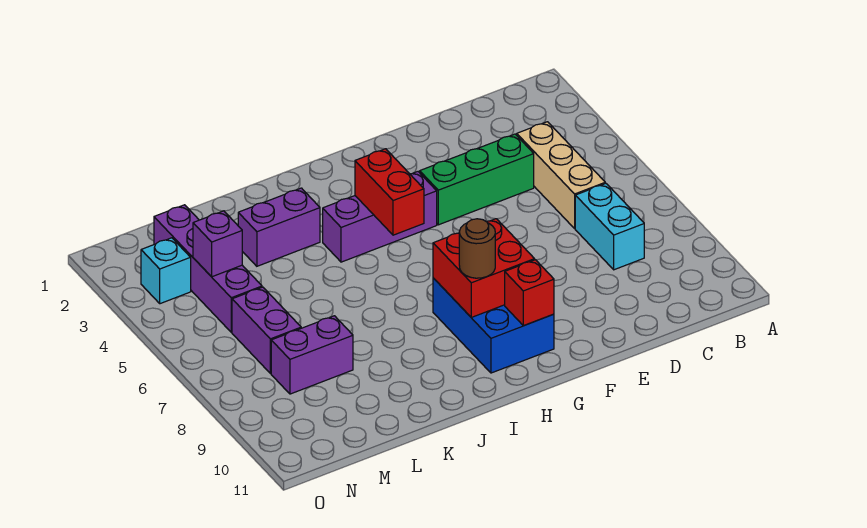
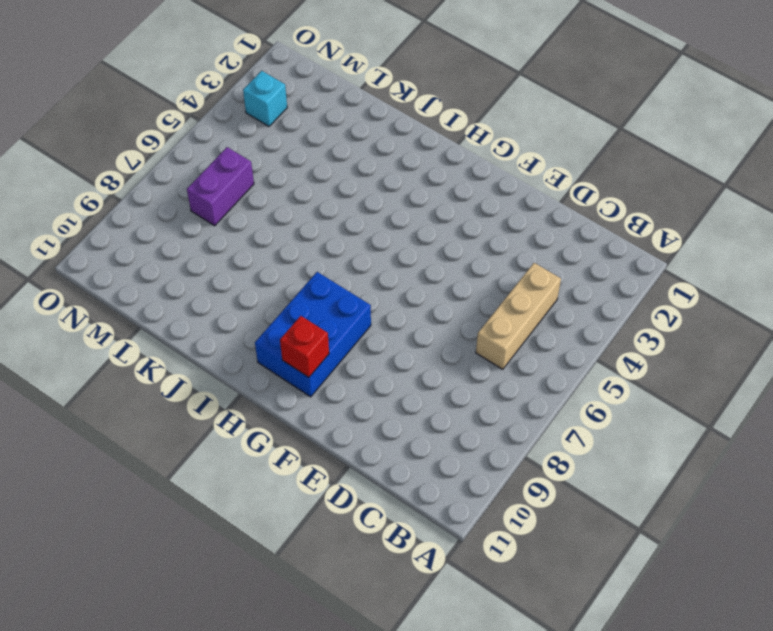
none -> cyan brick C7:C8 level 1
none -> green brick D4:F4 level 1
none -> purple brick G4:I4 level 1

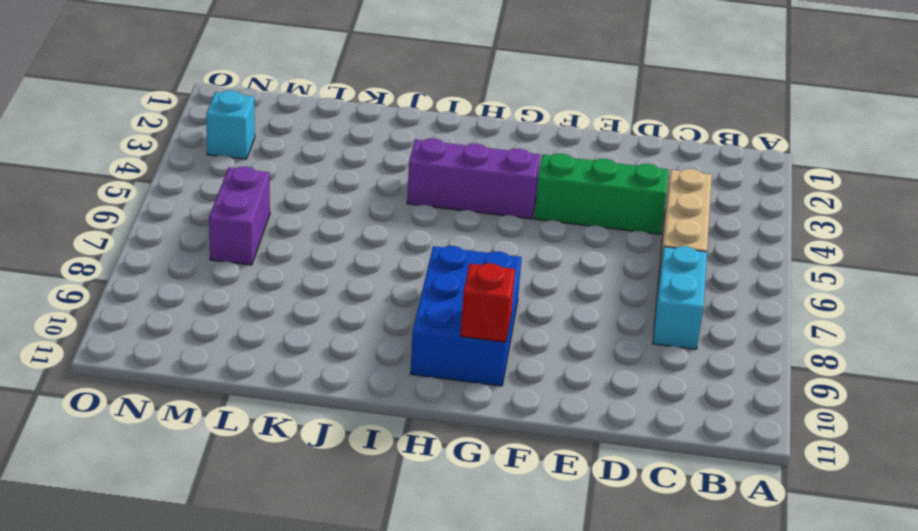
none -> purple brick J3:K3 level 1
none -> purple brick L8:M8 level 1
none -> purple brick M2:M5 level 1

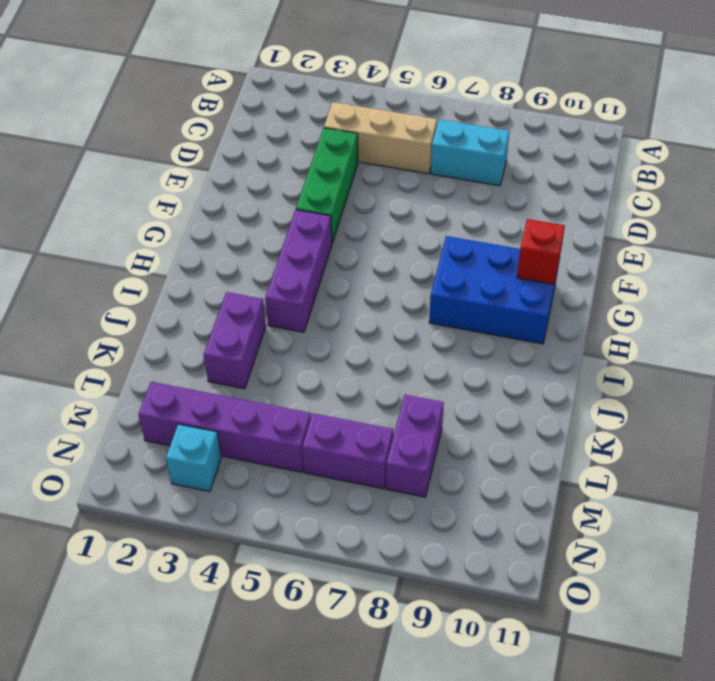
none -> red brick G8:H9 level 2
none -> red brick H4:H5 level 2
none -> purple brick M4 level 2

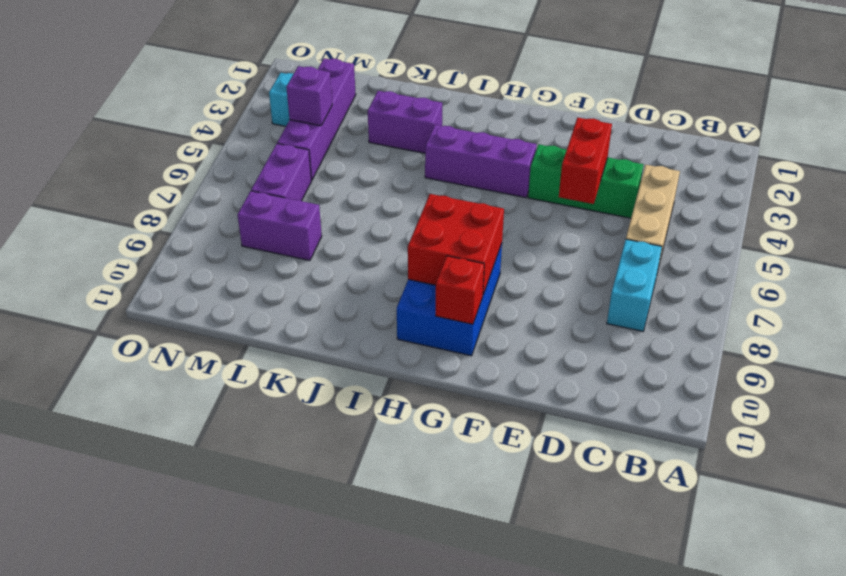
red brick E4:E5 level 2 -> red brick H4:H5 level 2
none -> brown round brick H9 level 3

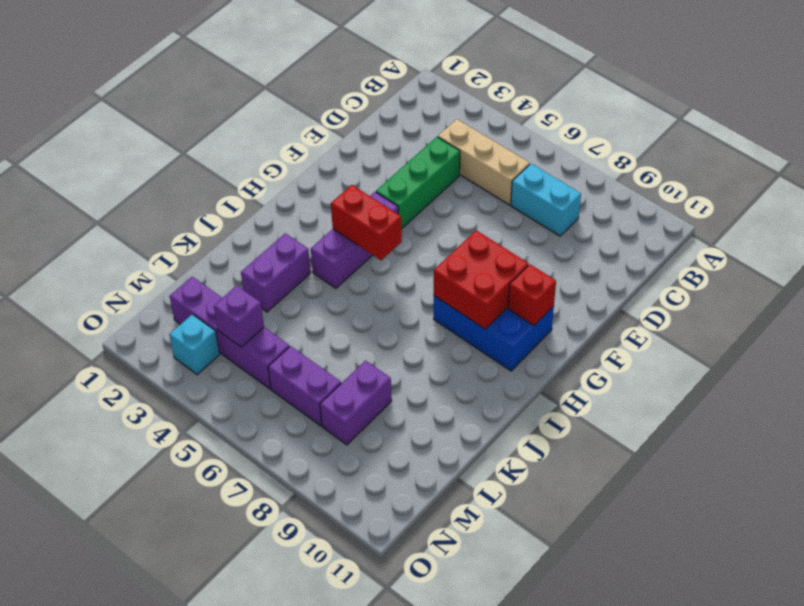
none -> brown round brick H9 level 3

